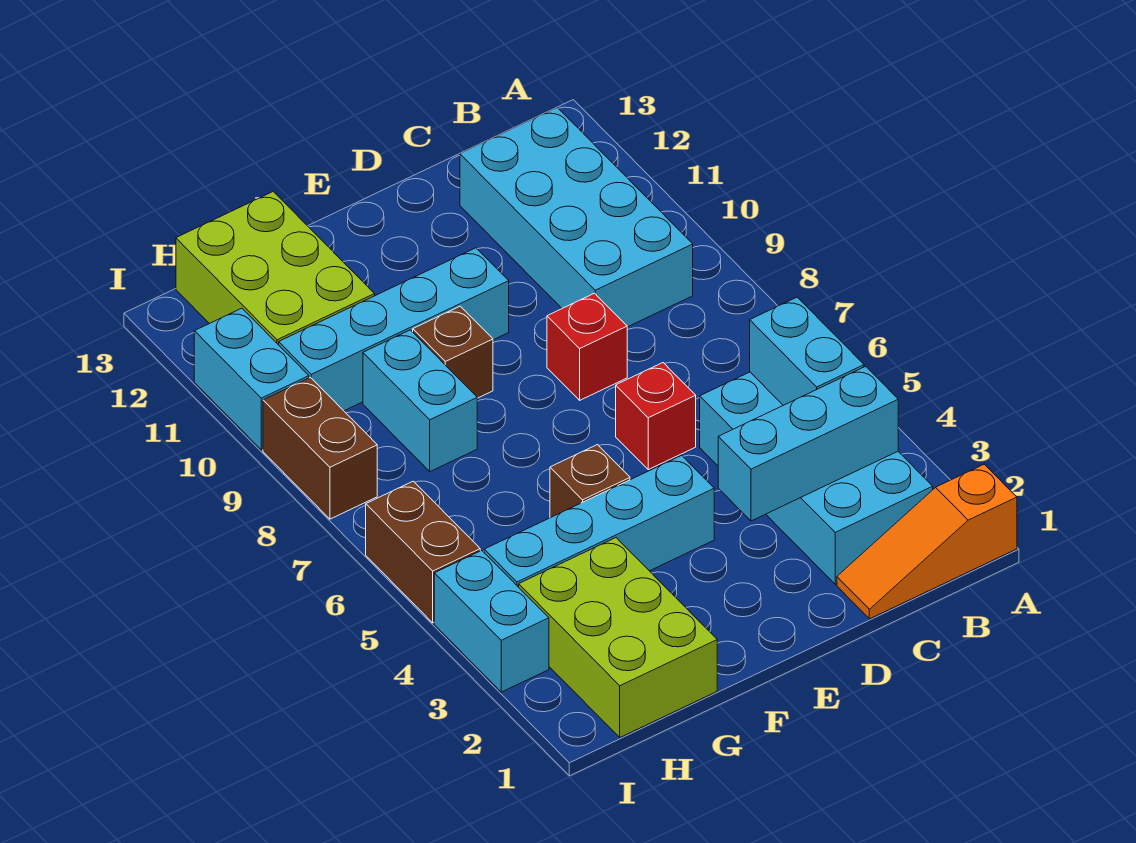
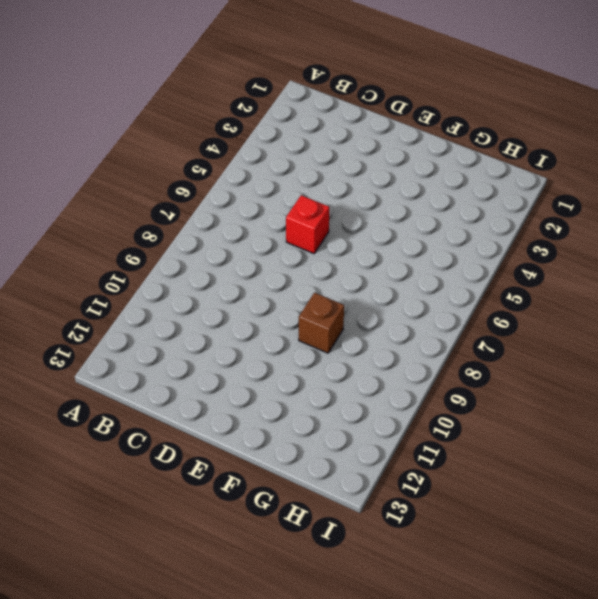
none -> orange slope A1:C1 level 1 top A
none -> cyan brick B2:C5 level 1
none -> cyan brick B9:C12 level 1

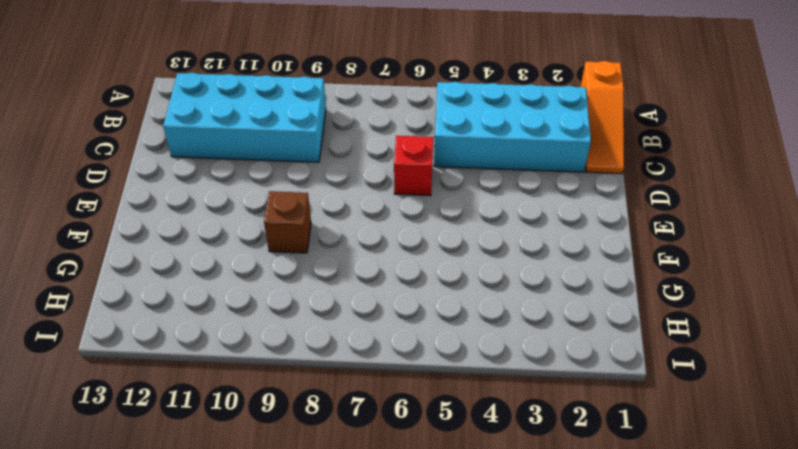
none -> red brick D8 level 1
none -> cyan brick E4:H4 level 1
none -> cyan brick E10:H10 level 1

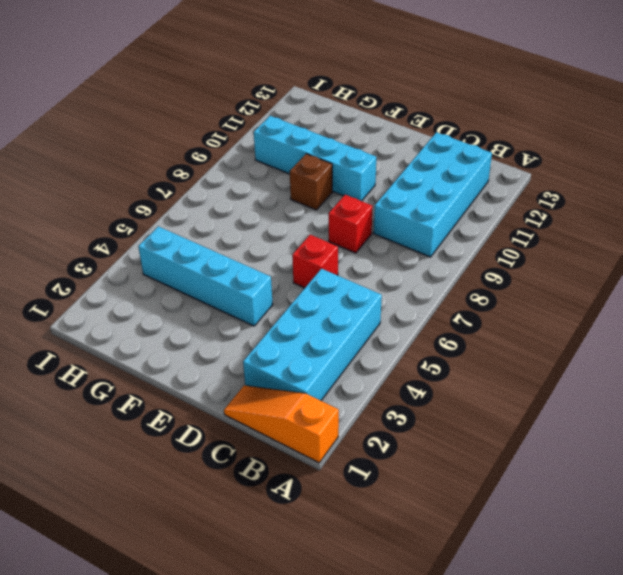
none -> brown brick F5 level 1
none -> lime brick G1:H3 level 1
none -> cyan brick G8:G9 level 1

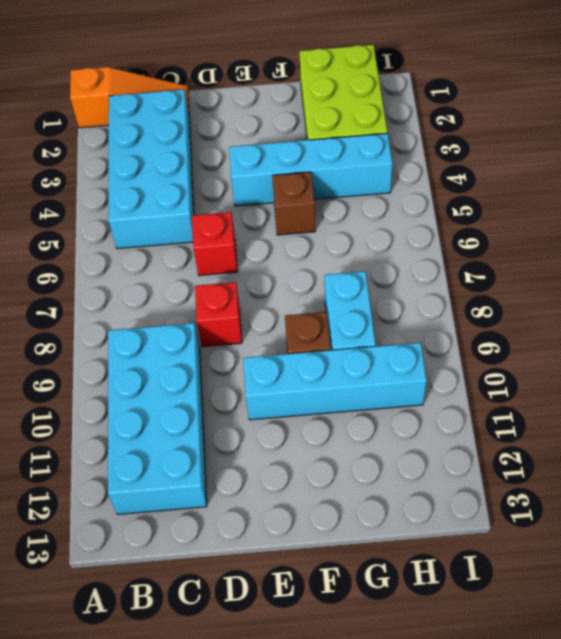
none -> lime brick G11:H13 level 1
none -> cyan brick I3:I4 level 1
none -> brown brick I5:I6 level 1

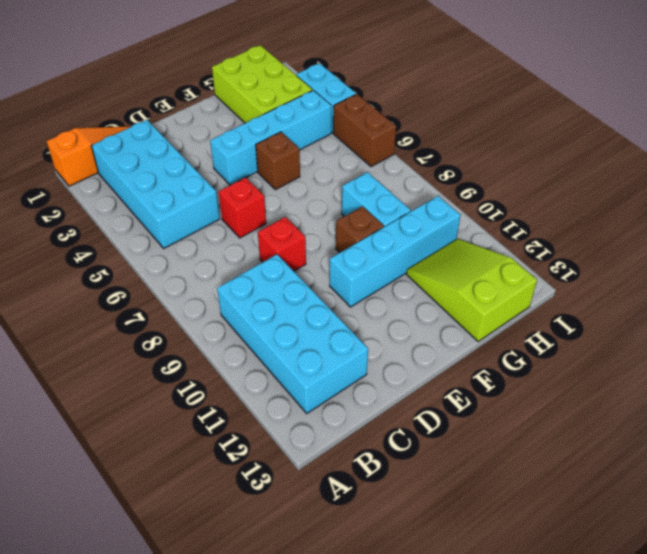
lime slope G11:H13 level 1 top 13 -> lime brick G11:H13 level 1
none -> brown brick I8:I9 level 1
none -> cyan brick I10:I11 level 1
none -> cyan brick B3:D3 level 2

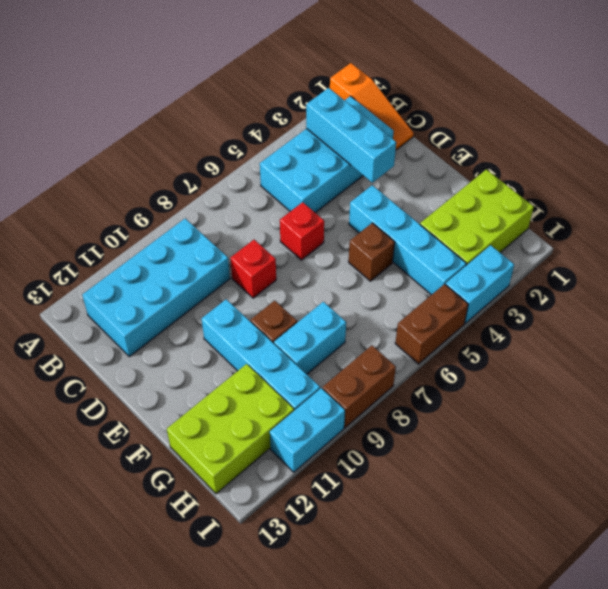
none -> cyan brick B4:B5 level 2

